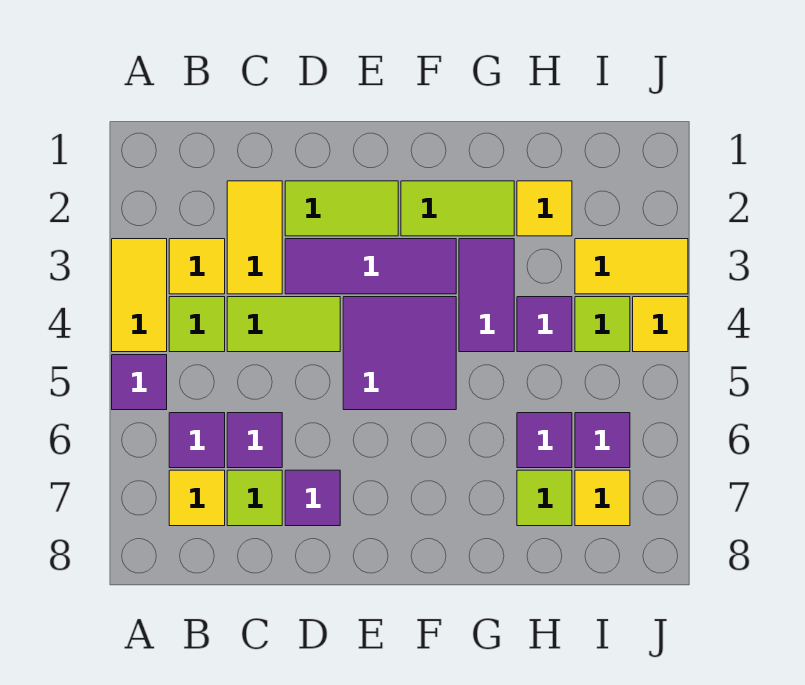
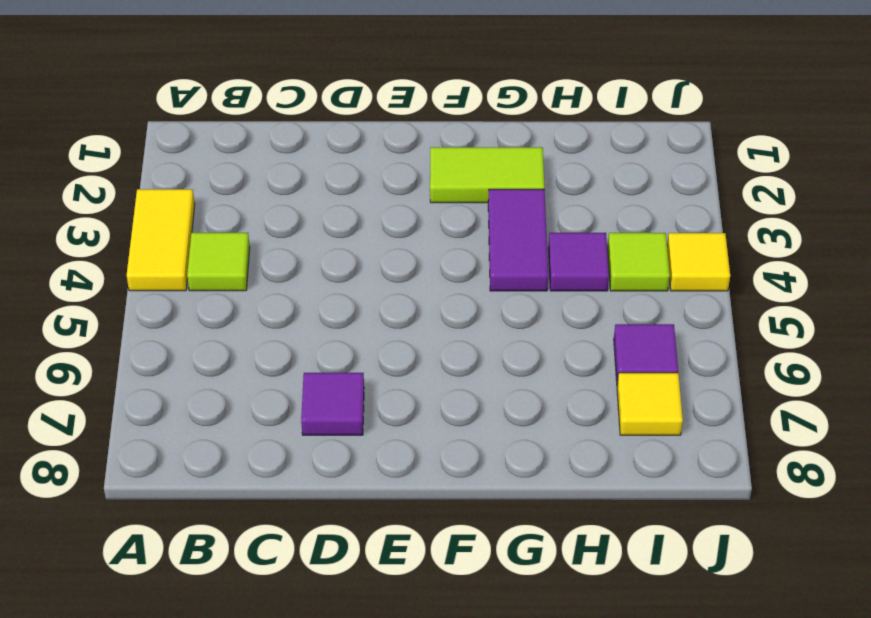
none -> purple tile A5 level 1
none -> yellow tile B3 level 1
none -> purple tile B6 level 1

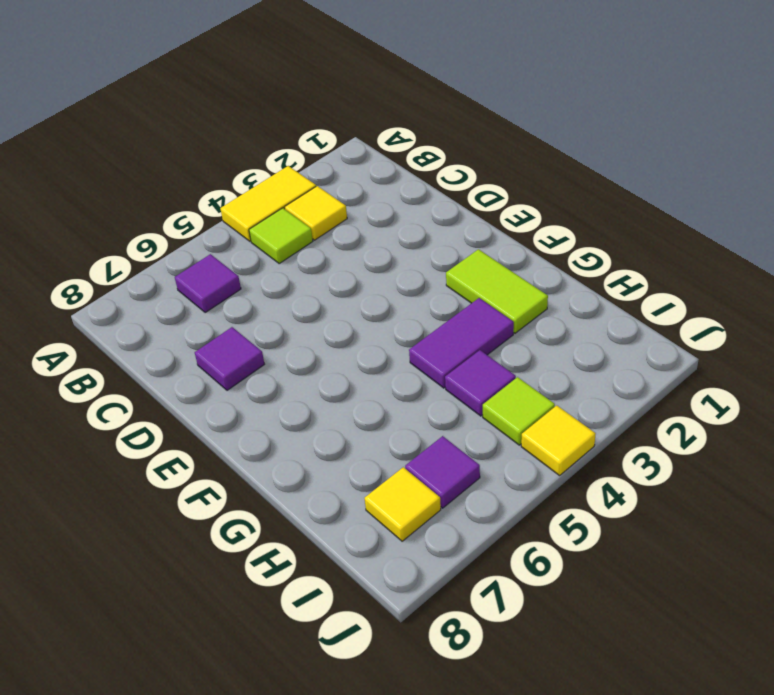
none -> purple tile A5 level 1
none -> yellow tile B7 level 1
none -> yellow tile C2:C3 level 1

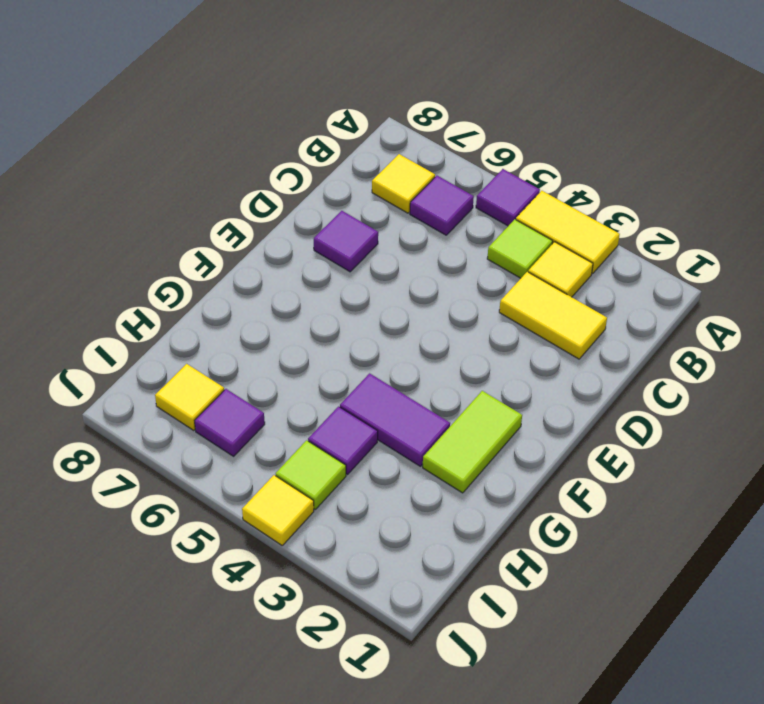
none -> lime tile C4:D4 level 1
none -> purple tile C6 level 1
none -> lime tile C7 level 1

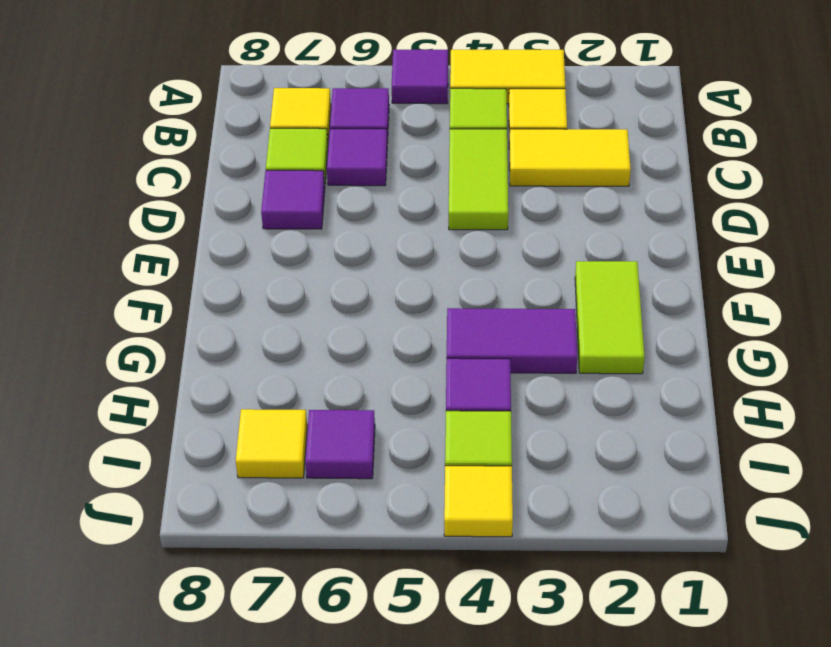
none -> lime tile D2:E2 level 1
none -> purple tile D3:F3 level 1
none -> purple tile E4:F5 level 1

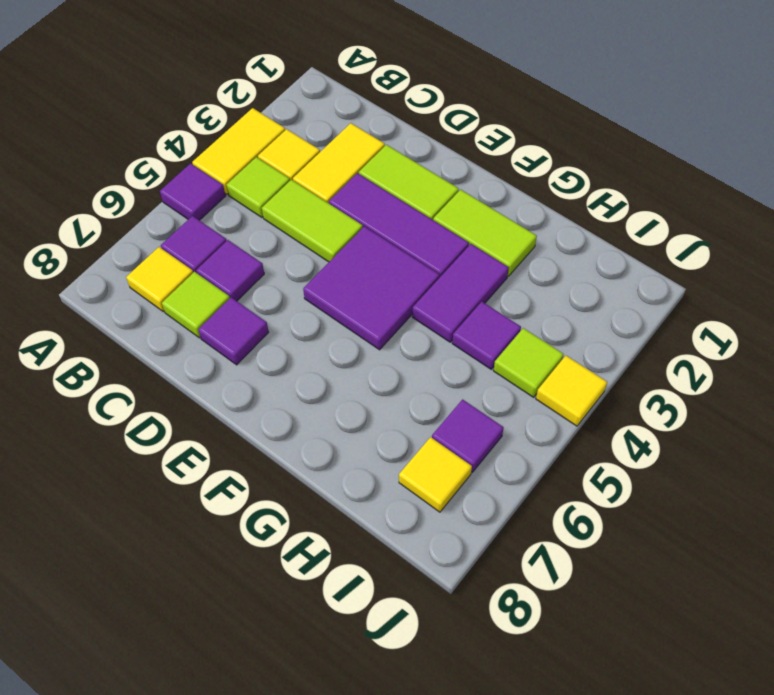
none -> yellow tile H2 level 1
none -> purple tile H6 level 1
none -> lime tile H7 level 1

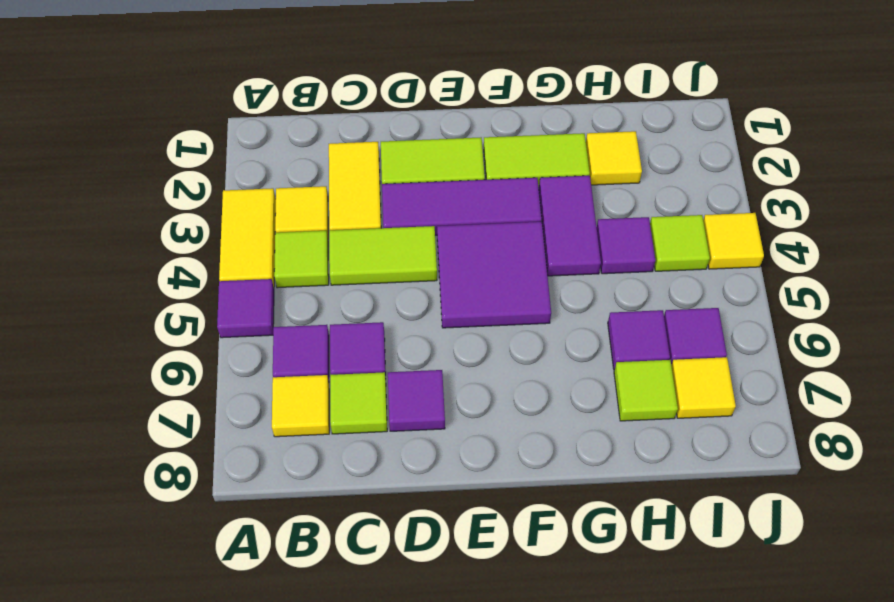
none -> yellow tile I3:J3 level 1

